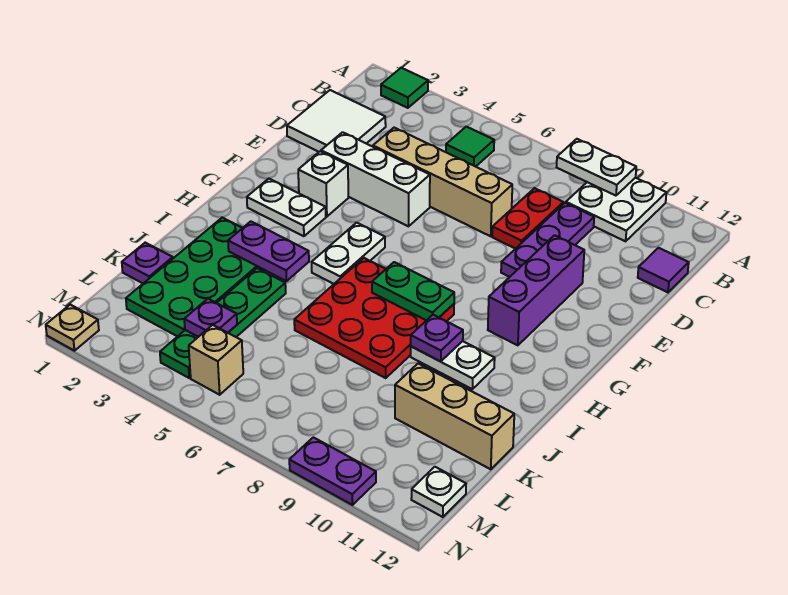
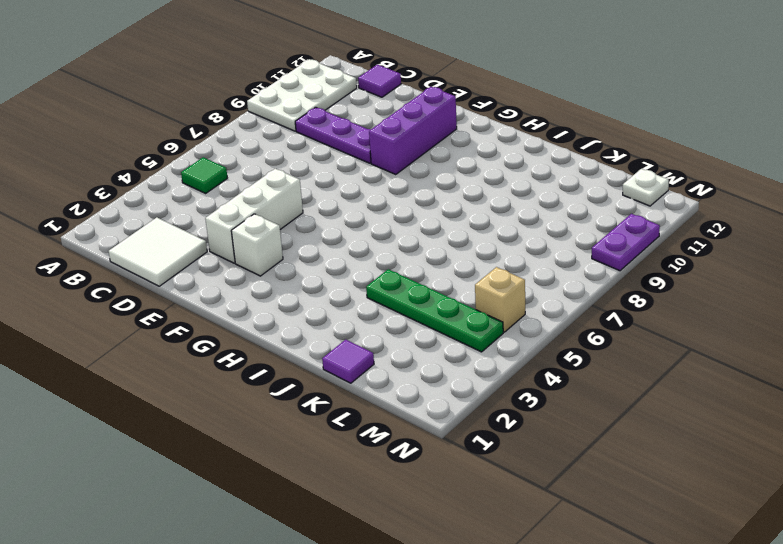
white plate A9:B11 level 1 -> white plate A9:B10 level 1
purple brick F9:F11 level 1 -> purple brick E10:G10 level 1
purple tile K1 level 1 -> purple plate K1 level 1
none -> green tile A2 level 1
none -> red plate C8:D8 level 1
none -> tan brick D4:D7 level 1

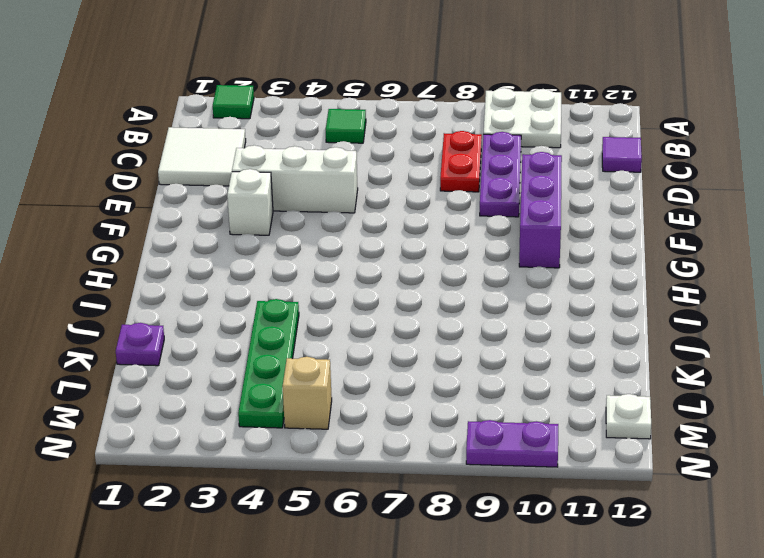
none -> tan brick D4:D7 level 1
none -> white plate G2:G3 level 1
none -> white plate G5:H5 level 1

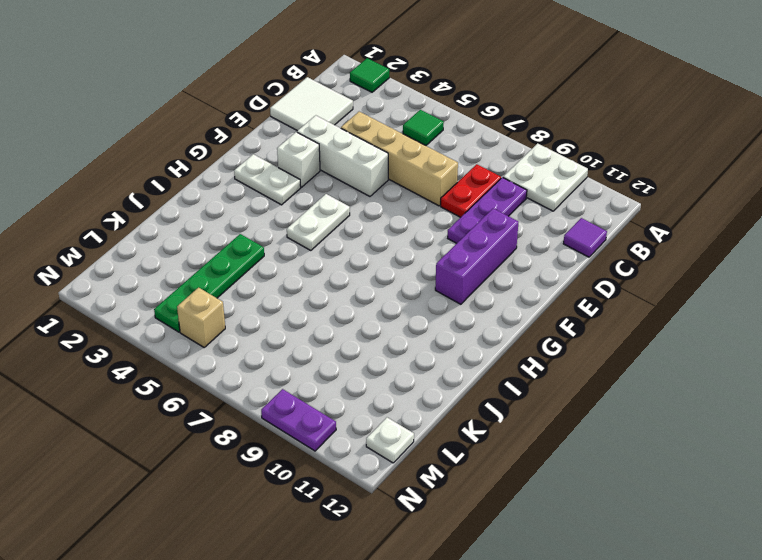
none -> red plate H6:J8 level 1
none -> green plate I2:L3 level 1
none -> white plate I9:I10 level 1

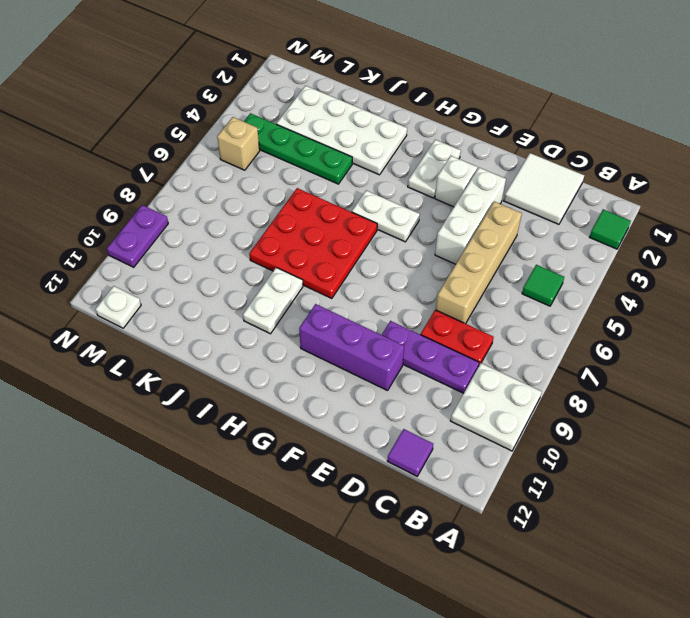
white plate I2:L3 level 1 -> green plate I2:L3 level 1
none -> purple plate K1 level 1
none -> tan brick K10:K12 level 1
none -> tan plate N1 level 1

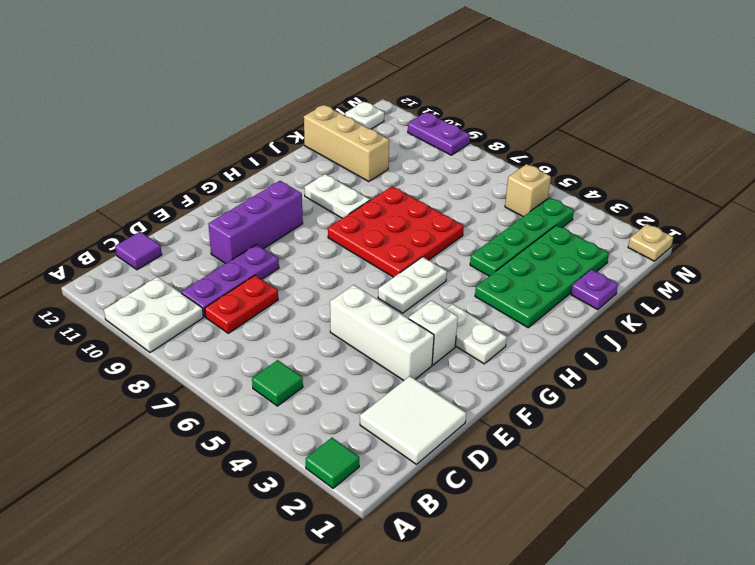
none -> tan brick D4:D7 level 1
none -> white plate A8:A9 level 2
none -> green plate H7:H8 level 2

